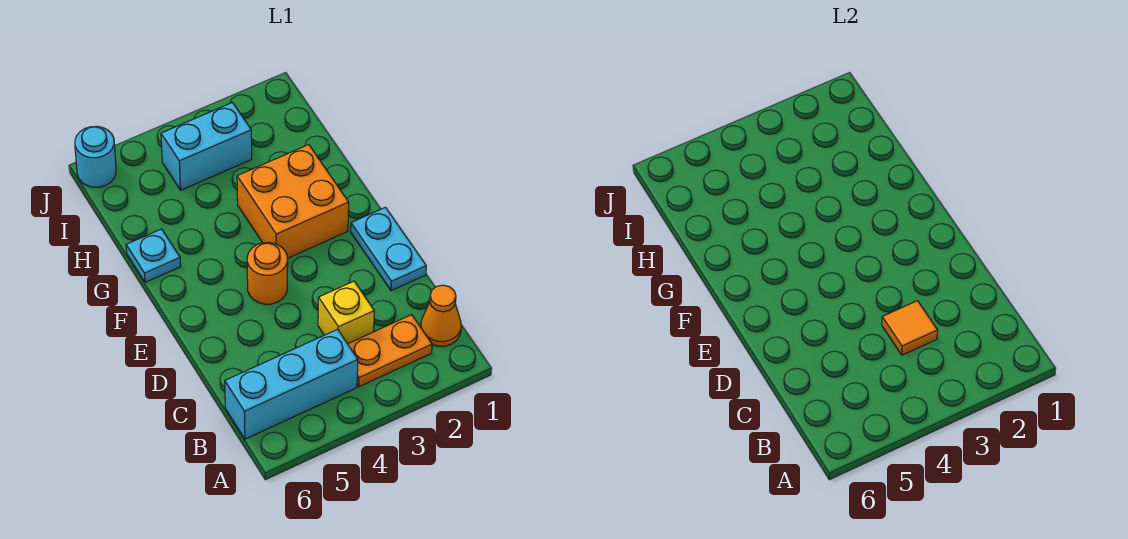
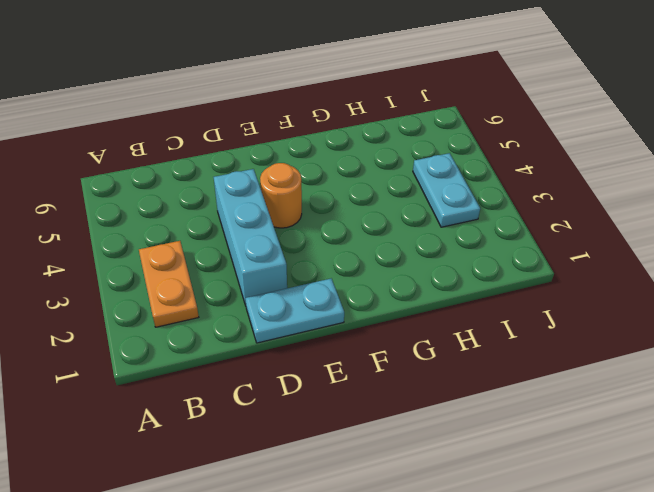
cyan brick D2:D4 level 1 -> cyan brick B4:B6 level 1
cyan plate I3:I4 level 1 -> cyan brick I3:I4 level 1
none -> orange cone B1 level 1
none -> yellow brick C3 level 1

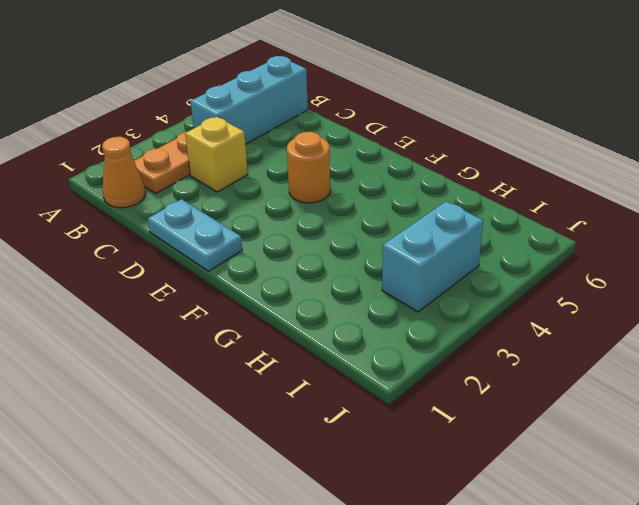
none -> orange brick F2:G3 level 1
none -> cyan plate G6 level 1

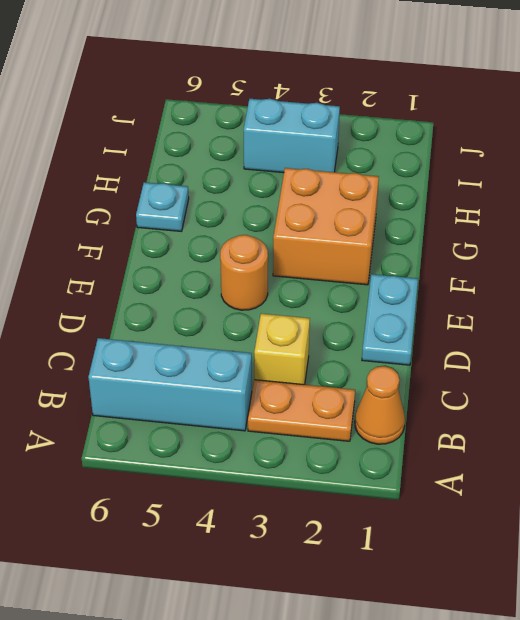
none -> cyan round brick J6 level 1
none -> orange tile C3 level 2

